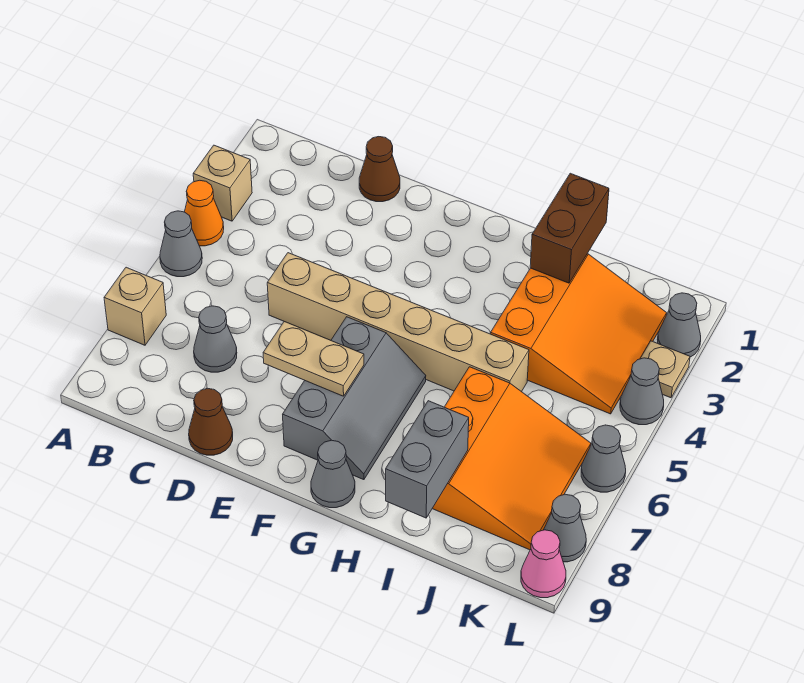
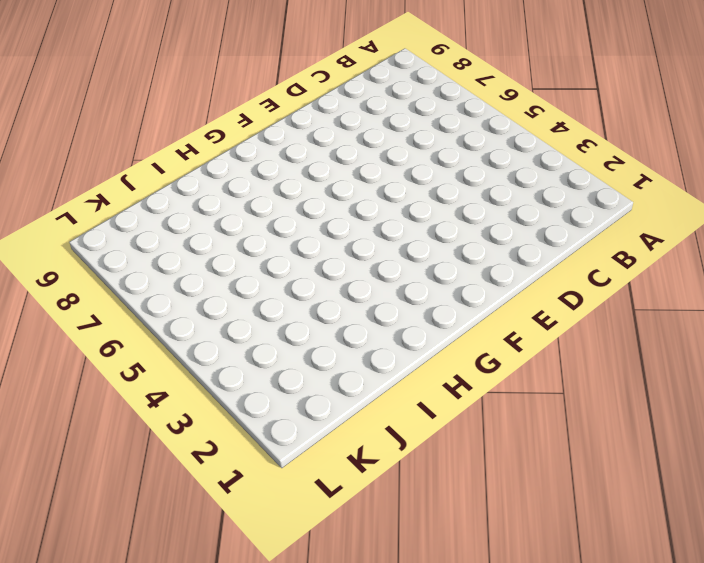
none -> tan brick A3 level 1
none -> orange cone A4 level 1
none -> grey cone A5 level 1

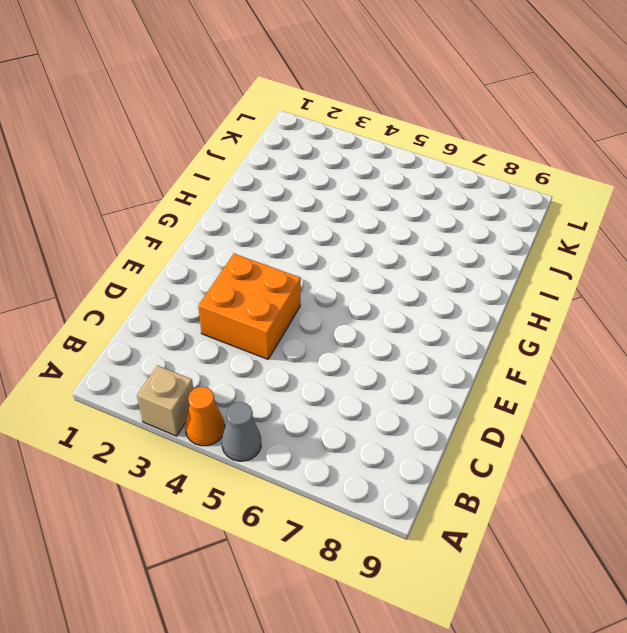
orange brick D3:E4 level 1 -> none
none -> tan brick A7 level 1
none -> grey cone C7 level 1
none -> brown cone D1 level 1

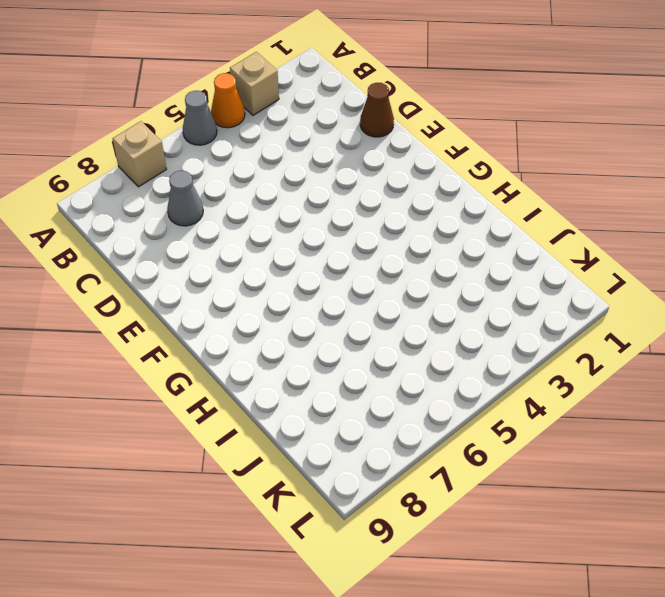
none -> tan brick D5:I5 level 1
none -> brown cone D9 level 1
none -> grey slope F6:G8 level 1 top F

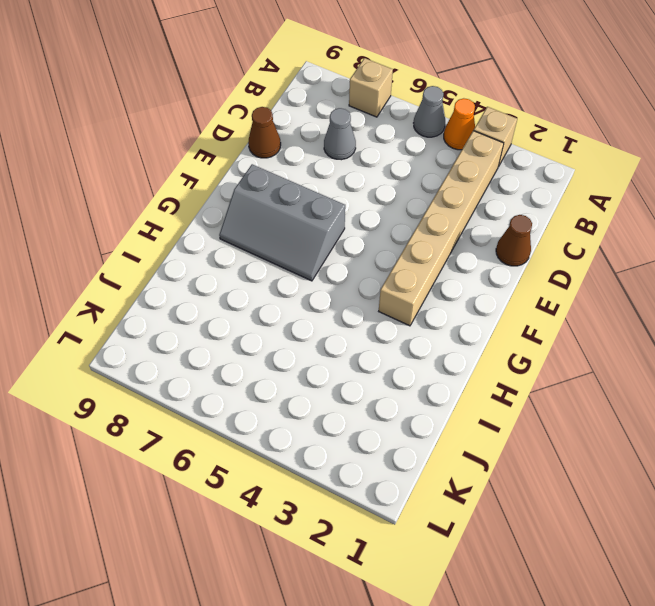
tan brick B3:G3 level 1 -> tan brick D5:I5 level 1
none -> grey cone G9 level 1
none -> orange slope I2:K4 level 1 top I
none -> orange slope I6:K8 level 1 top I

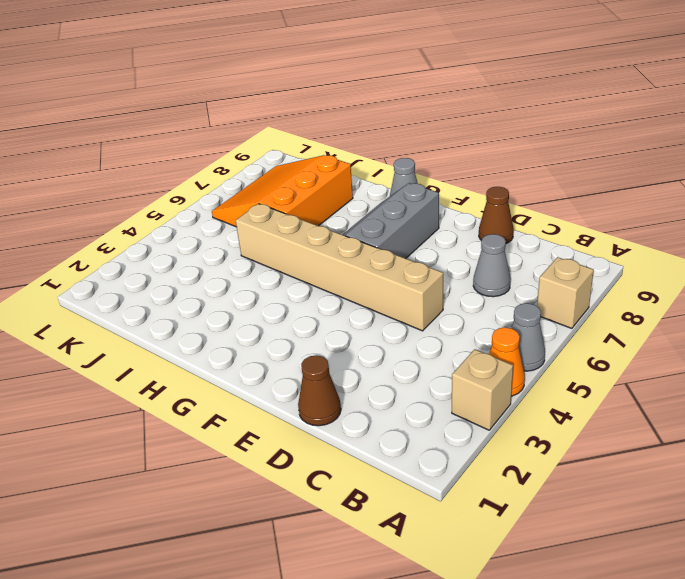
none -> orange slope I2:K4 level 1 top I
none -> grey cone L2 level 1
none -> tan plate L3 level 1

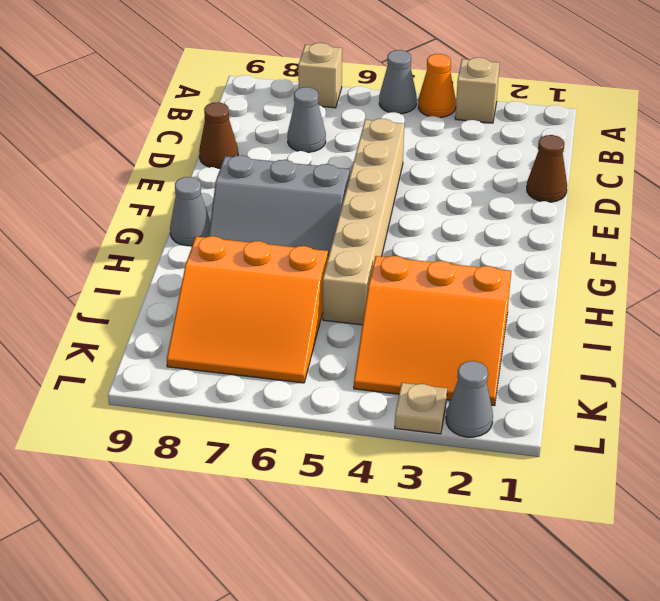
none -> grey cone L4 level 1
none -> grey cone L6 level 1
none -> grey cone L8 level 1

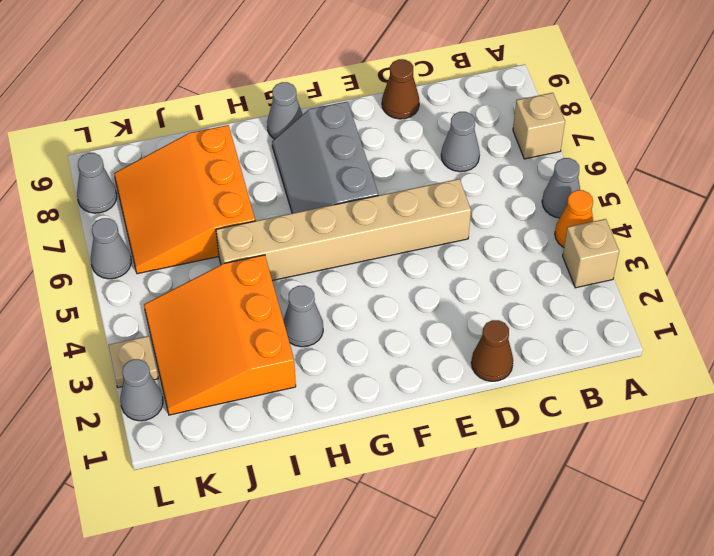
grey cone H3 level 1 -> grey cone L4 level 1
none -> pink cone L9 level 1
none -> tan plate E7:F7 level 2
none -> brown brick I1:I2 level 2

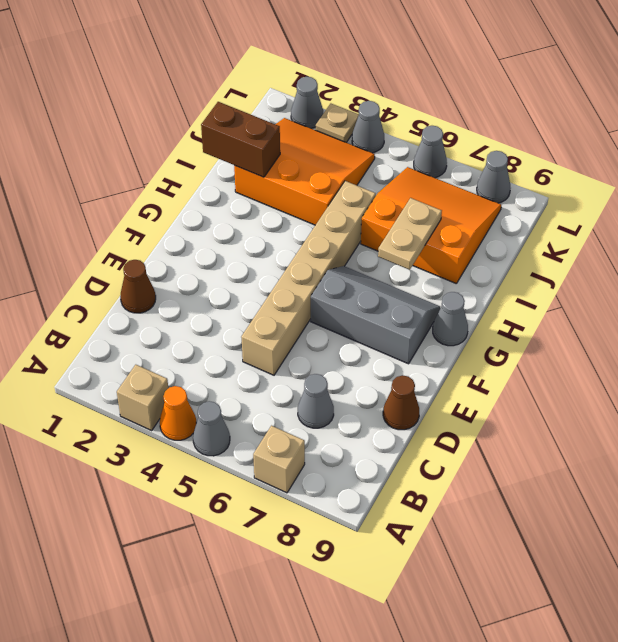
tan plate H7:I7 level 2 -> tan plate E7:F7 level 2
none -> pink cone L9 level 1
none -> grey brick I8:I9 level 2

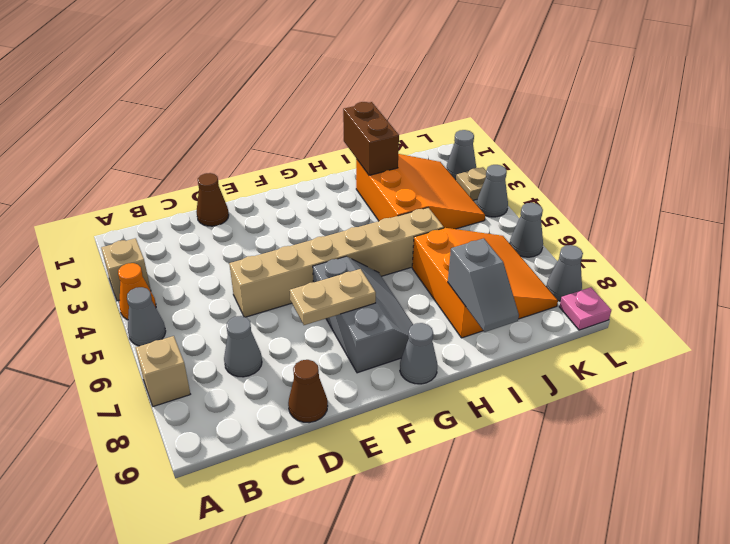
grey slope I8:I9 level 2 top 8 -> grey brick I8:I9 level 2
pink plate L9 level 1 -> pink cone L9 level 1

